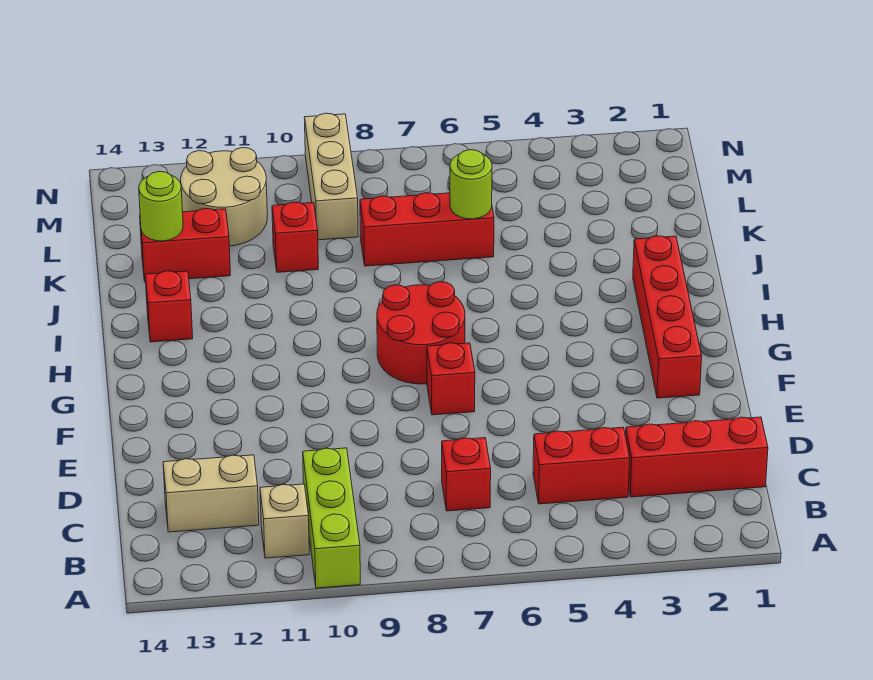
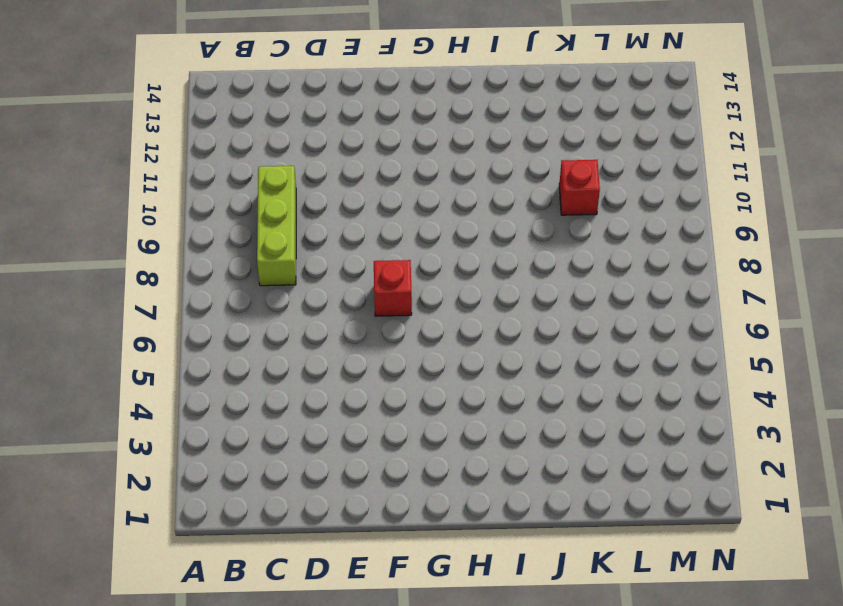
lime brick C8:C10 level 1 -> lime brick A10:C10 level 1
none -> tan brick B11 level 1
none -> red brick C1:C3 level 1
none -> red brick C4:C5 level 1

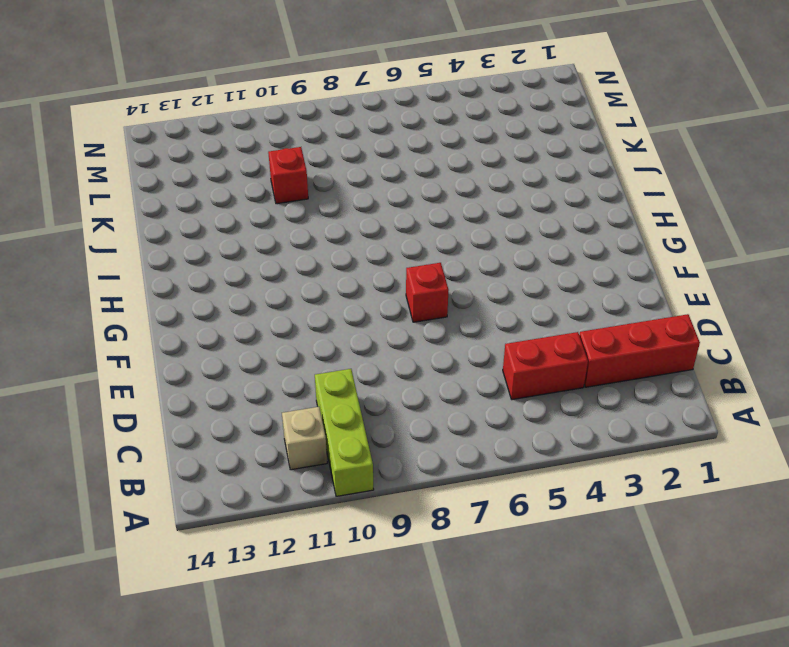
none -> red brick C7 level 1
none -> tan brick C12:C13 level 1
none -> red brick F2:I2 level 1

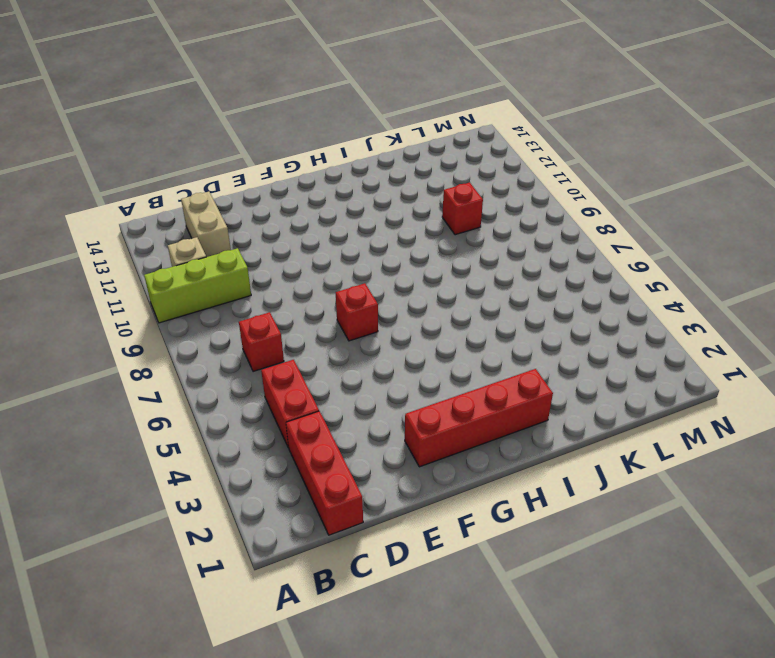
none -> red round brick G7:H8 level 1
none -> red brick I13 level 1
none -> red brick K6:K8 level 1

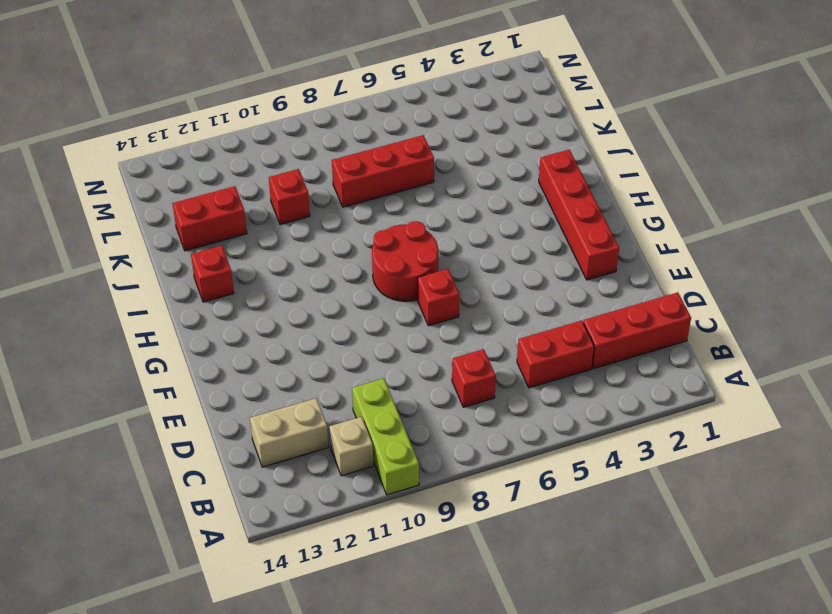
none -> tan brick L9:N9 level 1
none -> tan round brick L11:M12 level 1
none -> lime round brick K6 level 2

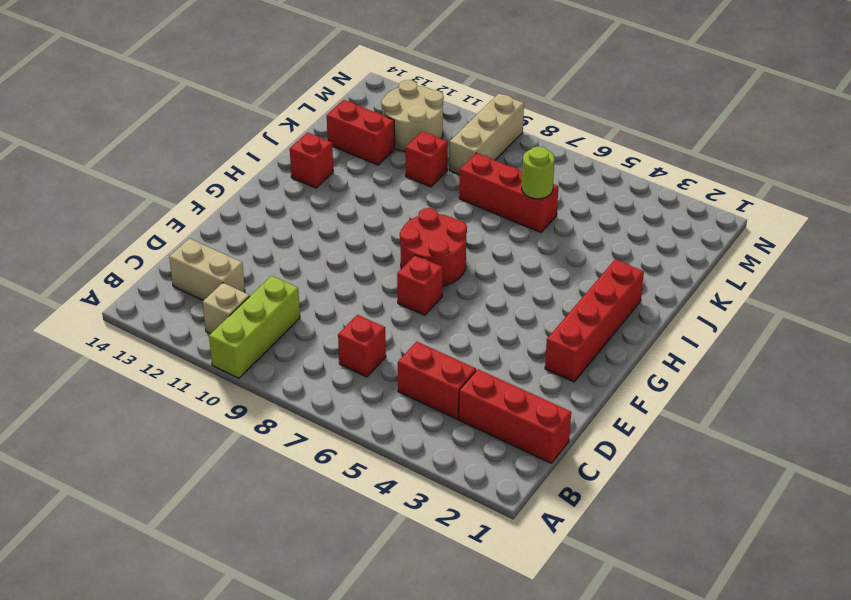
none -> lime round brick K13 level 2

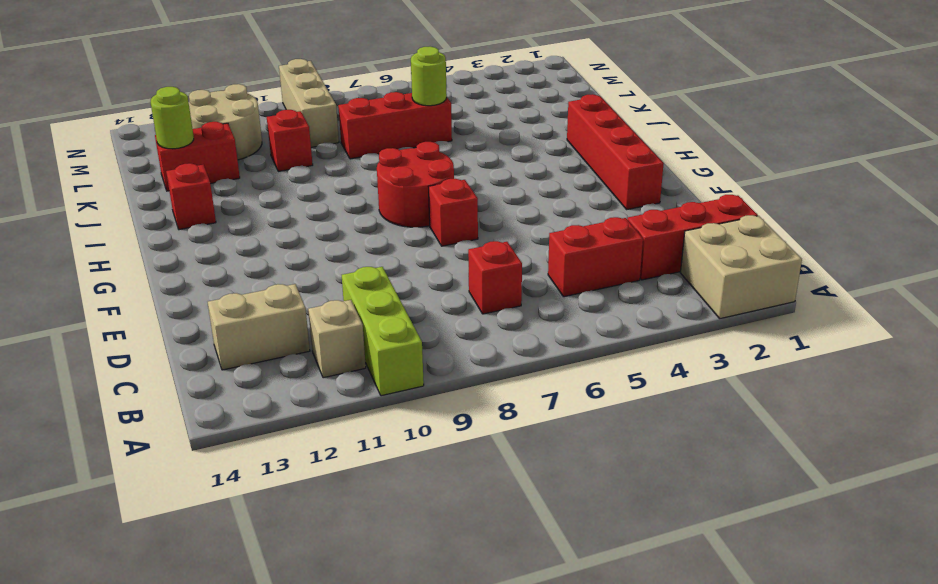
tan brick A1:B2 level 1 -> none

